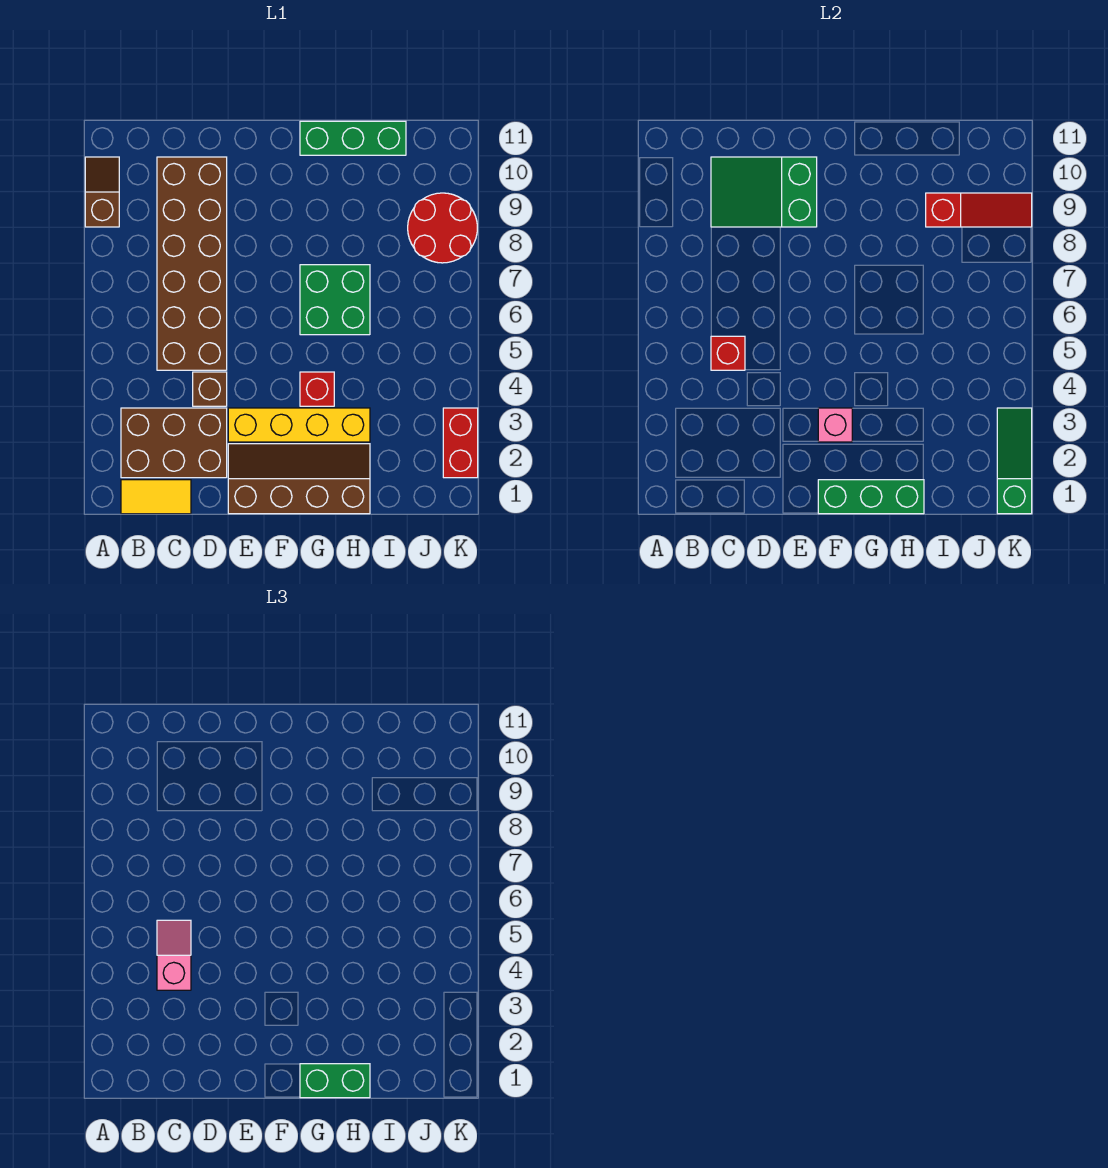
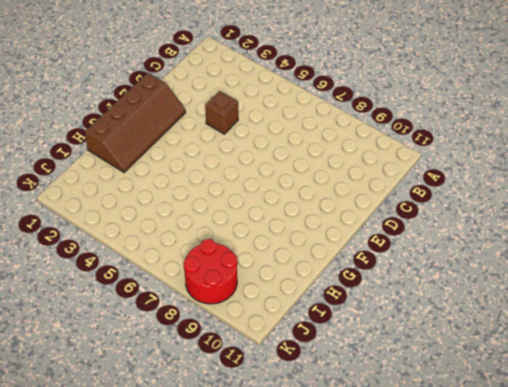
none -> brown slope A9:A10 level 1 top 9
none -> yellow tile B1:C1 level 1
none -> brown brick B2:D3 level 1

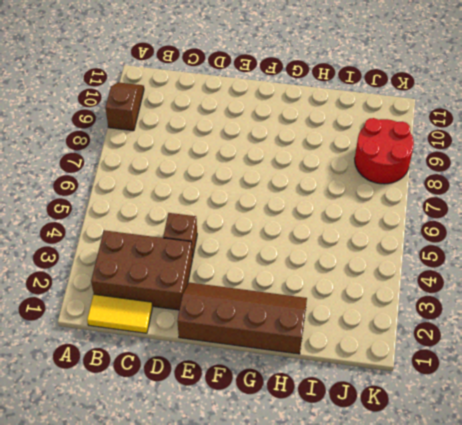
none -> brown brick C5:D10 level 1
none -> yellow brick E3:H3 level 1
none -> red brick G4 level 1

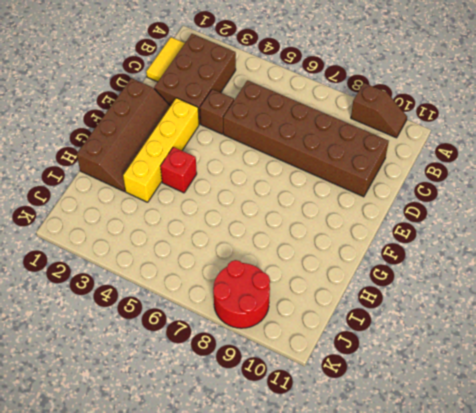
none -> green brick G6:H7 level 1
none -> green brick G11:I11 level 1
none -> red brick K2:K3 level 1

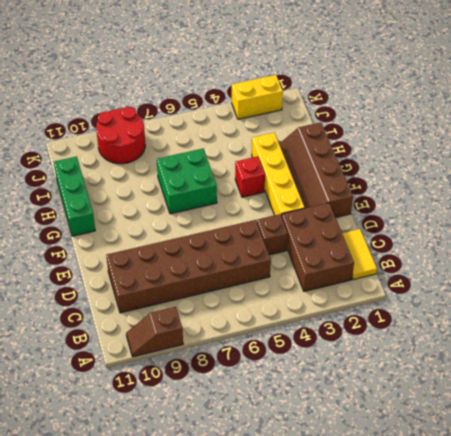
yellow brick K2:K3 level 1 -> red brick K2:K3 level 1
none -> red brick C5 level 2
none -> green slope C9:E10 level 2 top E
none -> green brick F1:H1 level 2

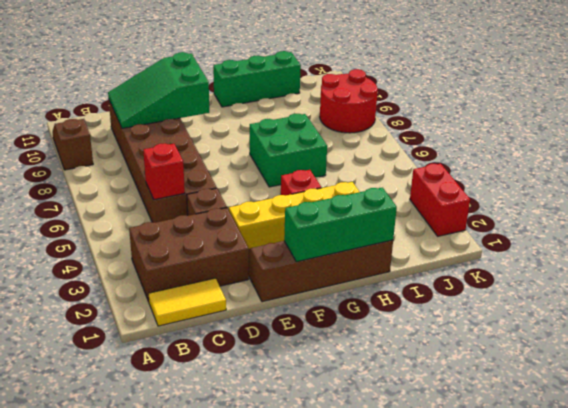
none -> pink brick F3 level 2
none -> red slope I9:K9 level 2 top I
none -> green slope K1:K3 level 2 top 1

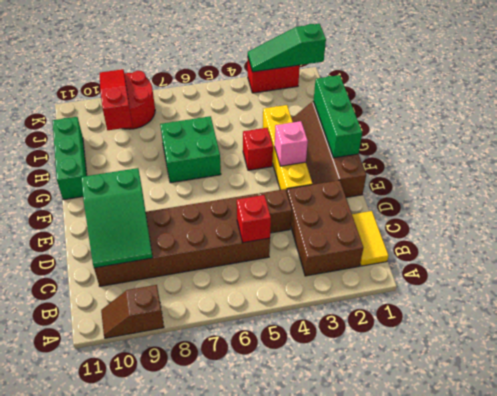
none -> pink slope C4:C5 level 3 top 4
none -> green brick G1:H1 level 3

